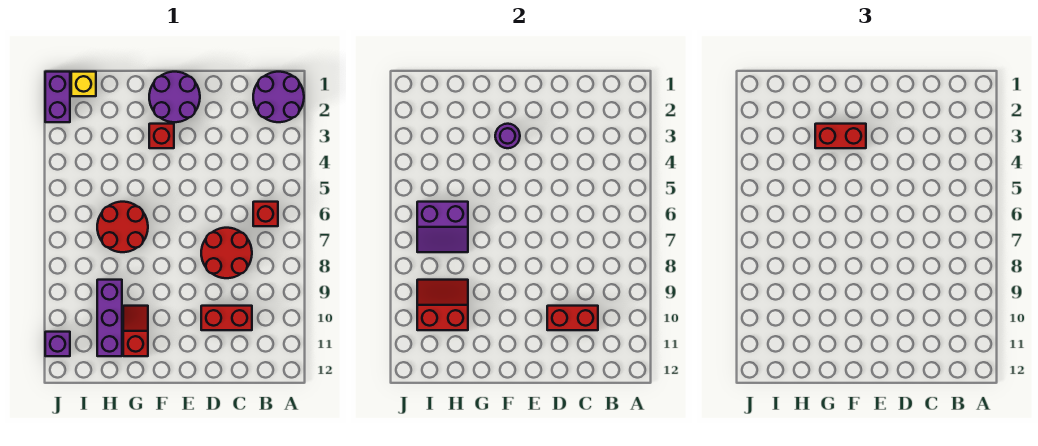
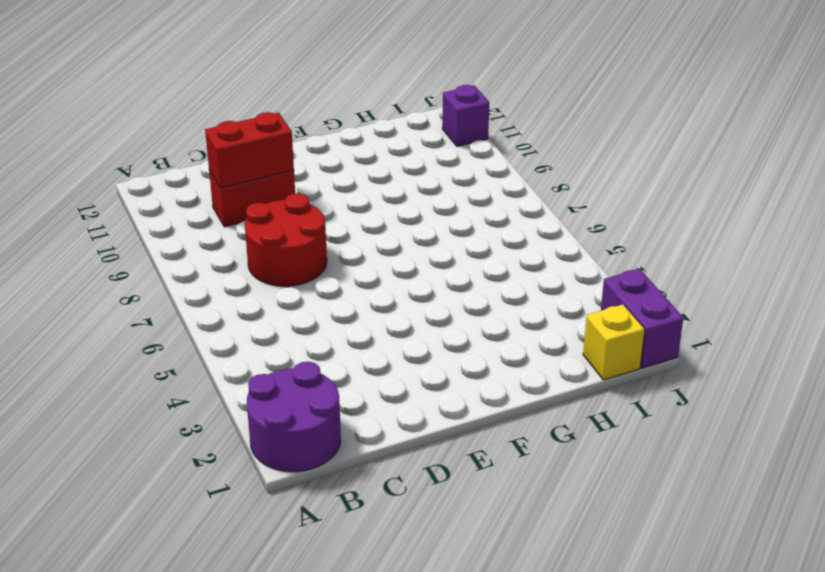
none -> red brick B6 level 1
none -> purple round brick E1:F2 level 1
none -> red brick F3 level 1

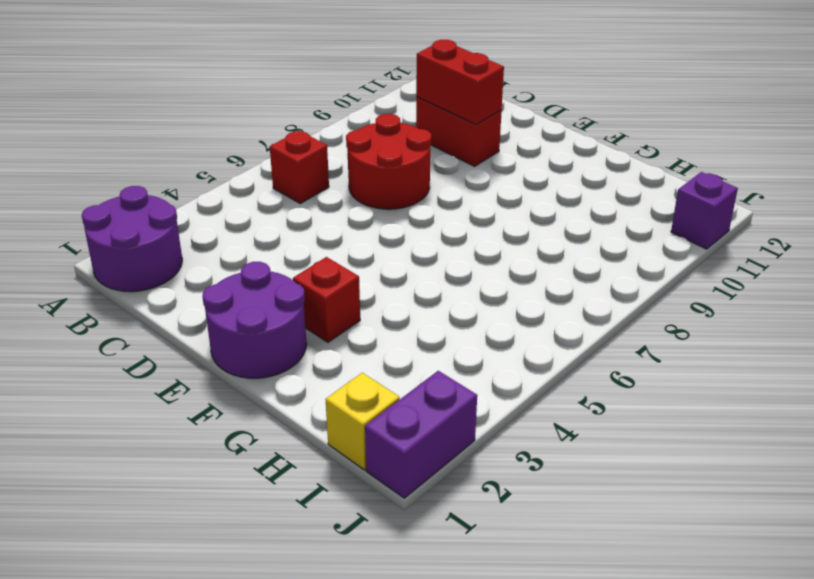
none -> red round brick G6:H7 level 1
none -> red slope G10:G11 level 1 top 11
none -> purple brick H9:H11 level 1

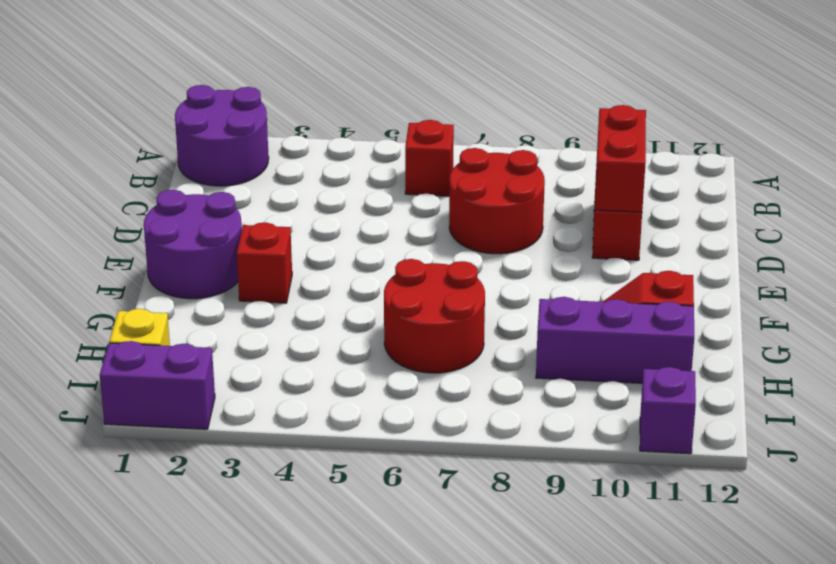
none -> purple round brick F3 level 2
none -> purple slope H6:I7 level 2 top 6
none -> red slope H9:I10 level 2 top 10

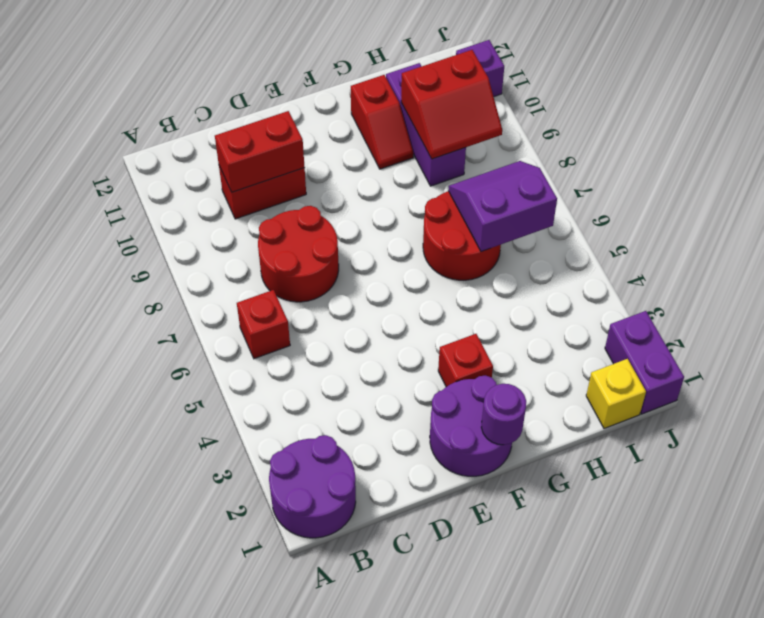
purple round brick F1 level 2 -> purple round brick F3 level 2
none -> red brick F3:G3 level 3

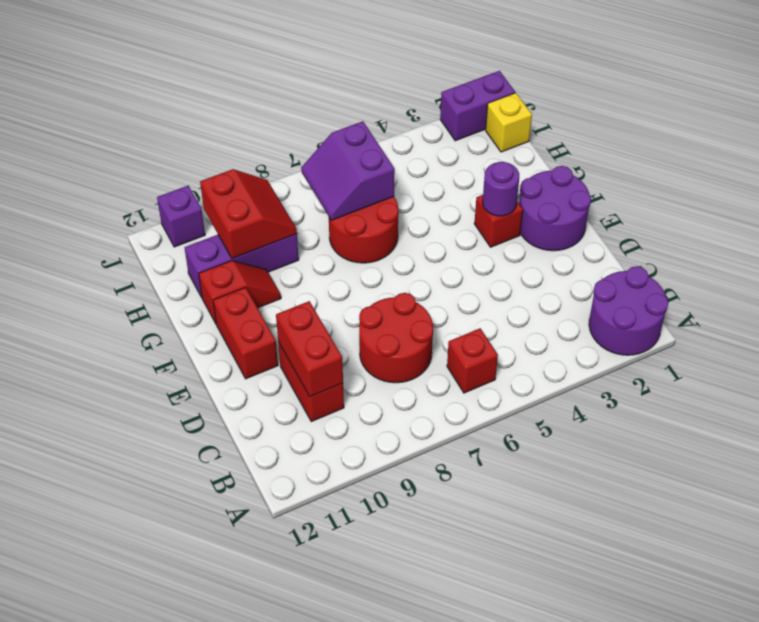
red brick E11:F11 level 1 -> red brick F3:G3 level 3

